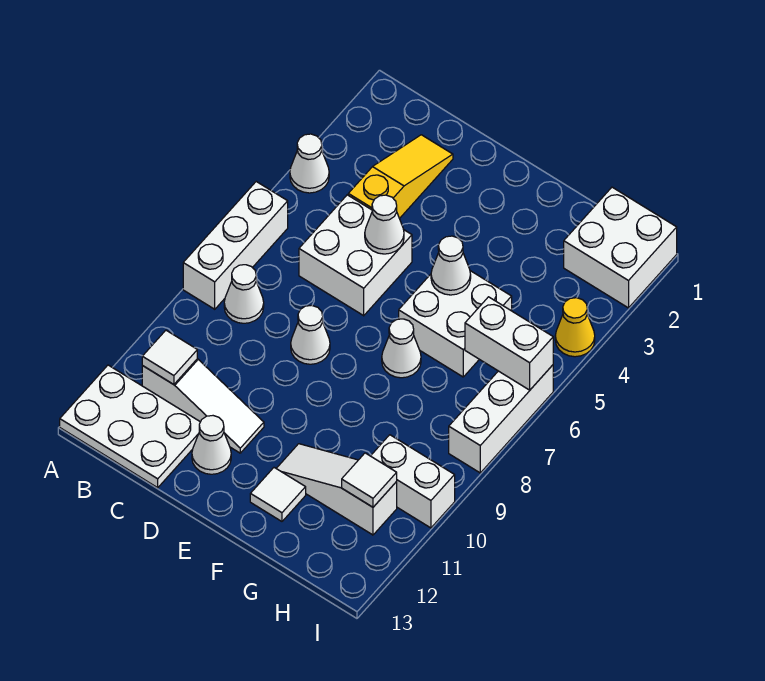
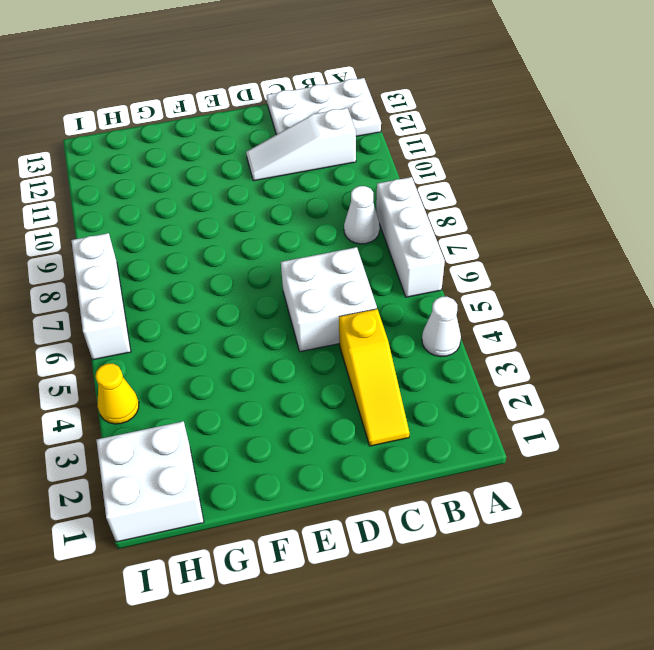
none -> white cone D8 level 1
none -> white cone D12 level 1
none -> white brick F5:G6 level 1

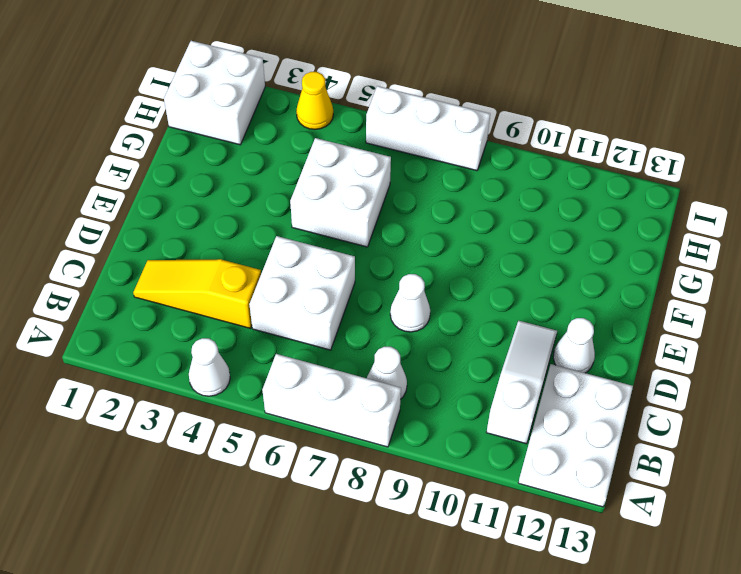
none -> white cone F7 level 1
none -> white slope F11:H11 level 1 top H
none -> white tile F12 level 1

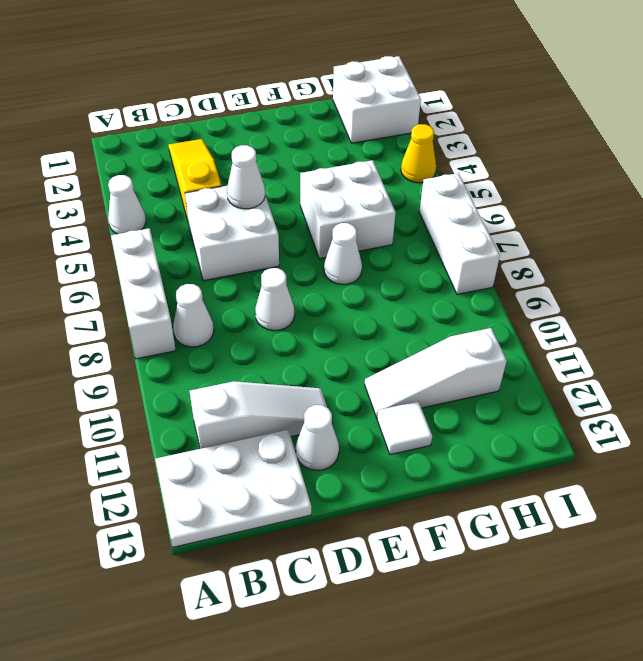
none -> white brick H10:I10 level 1
none -> white tile B11 level 2
none -> white cone F5 level 2

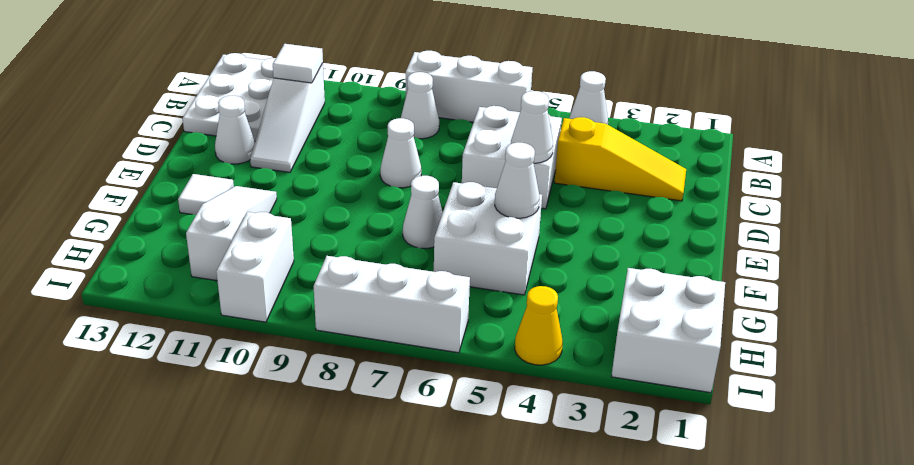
none -> white brick H6:I6 level 2
none -> white tile H11 level 2

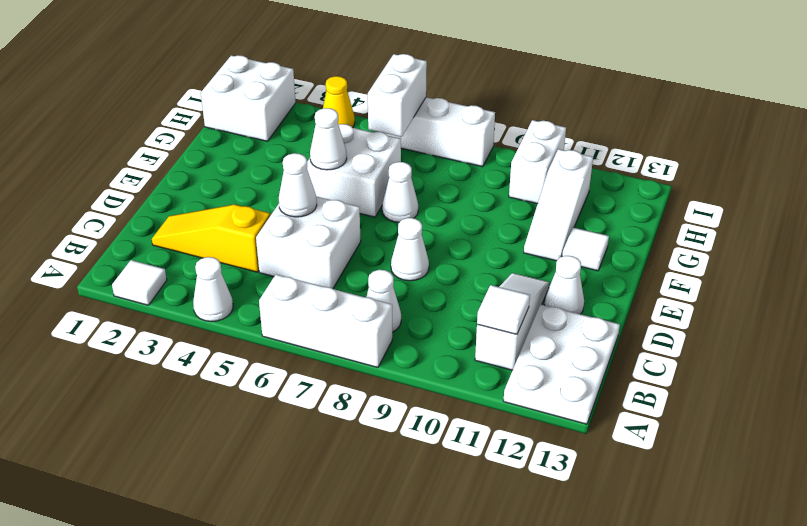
white tile A2 level 1 -> white tile H11 level 2

